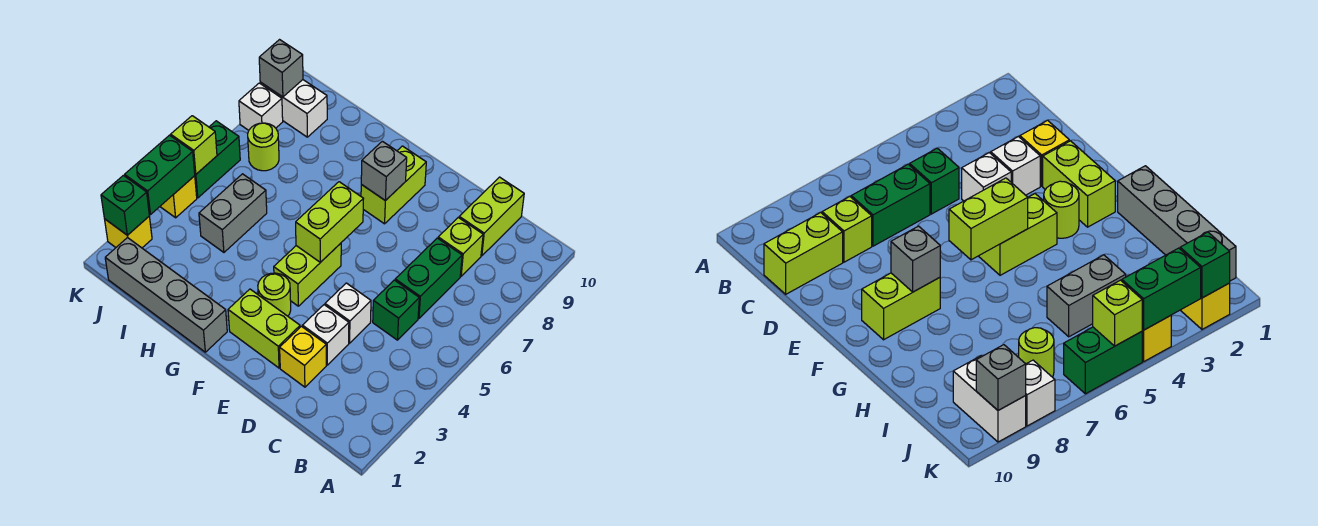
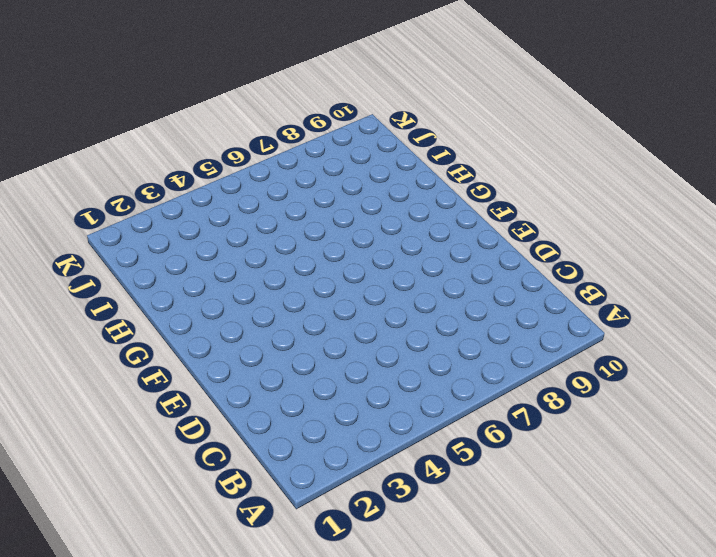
none -> green brick C5 level 1
none -> green brick C6:C7 level 1
none -> lime brick C8 level 1

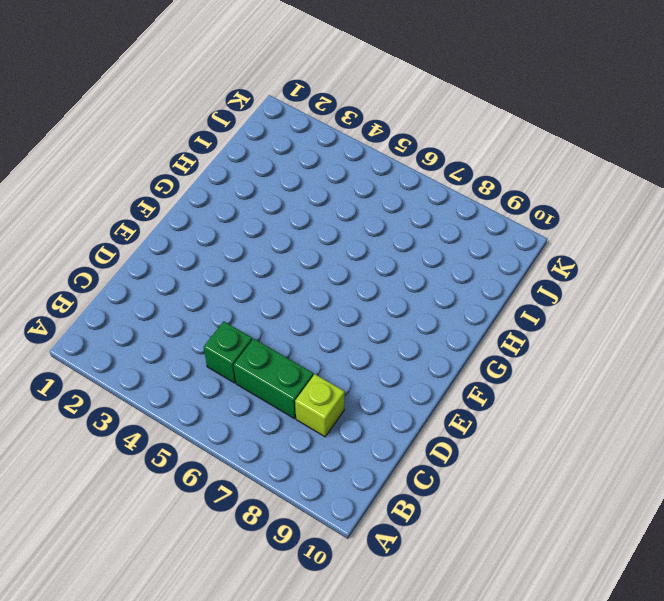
none -> lime brick C9:C10 level 1
none -> yellow brick D2 level 1
none -> white brick D3 level 1

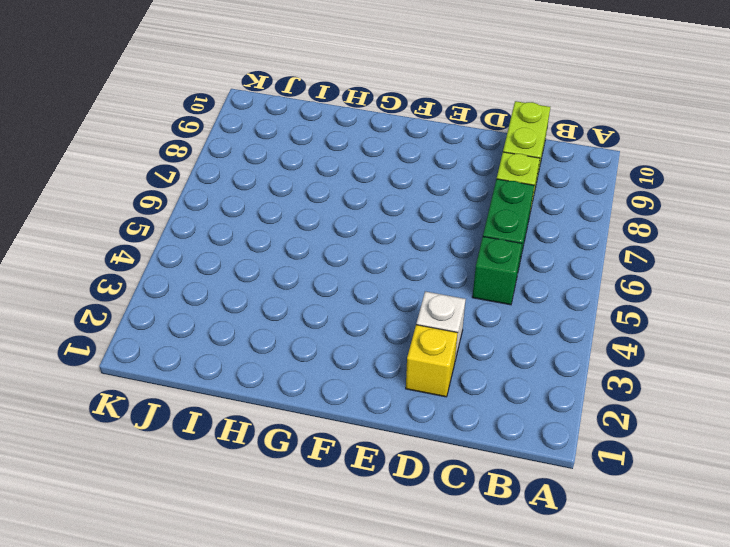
none -> white brick D4 level 1
none -> lime brick E2:F2 level 1
none -> lime round brick F3 level 1

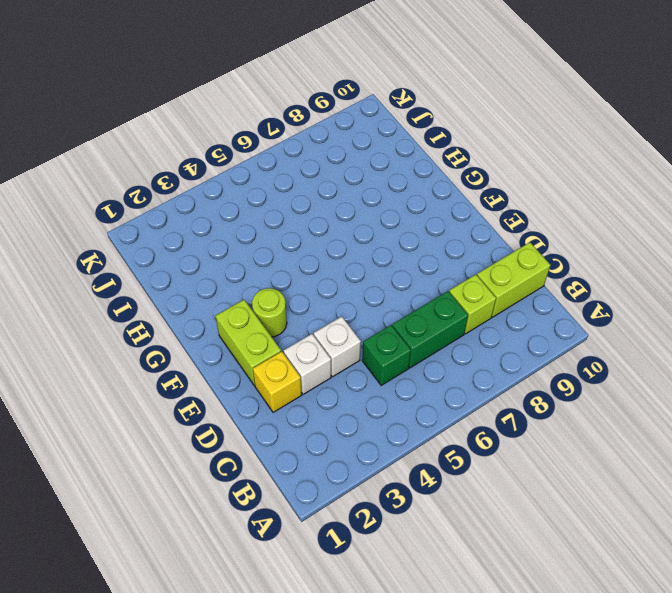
none -> lime brick F4:F5 level 1
none -> lime brick F8:F9 level 1
none -> grey brick G1:J1 level 1

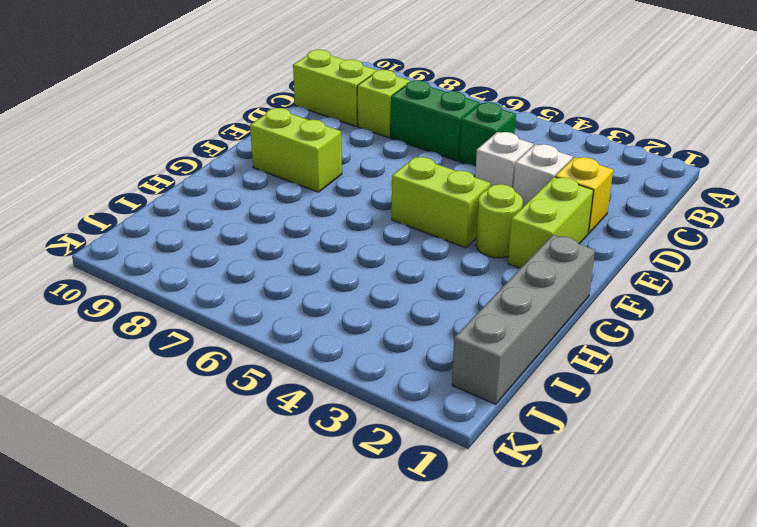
none -> grey brick I4:I5 level 1
none -> lime round brick J7 level 1
none -> white brick J9:K9 level 1

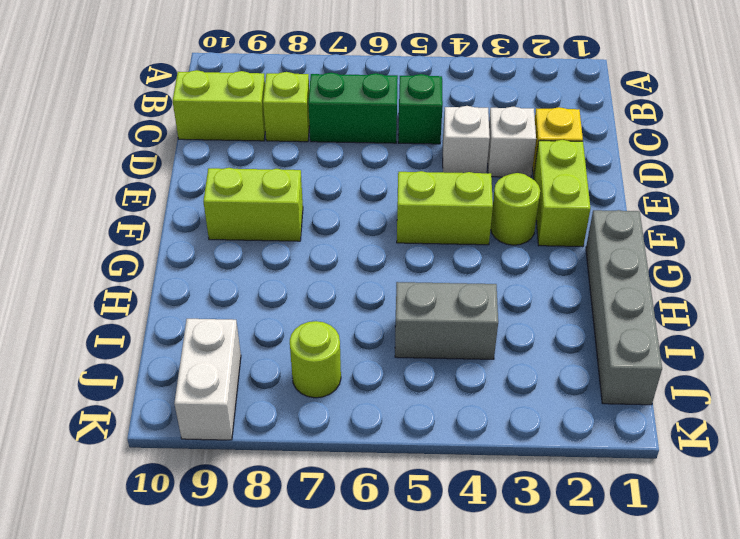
none -> yellow brick K2 level 1
none -> yellow brick K4 level 1
none -> green brick K5:K6 level 1

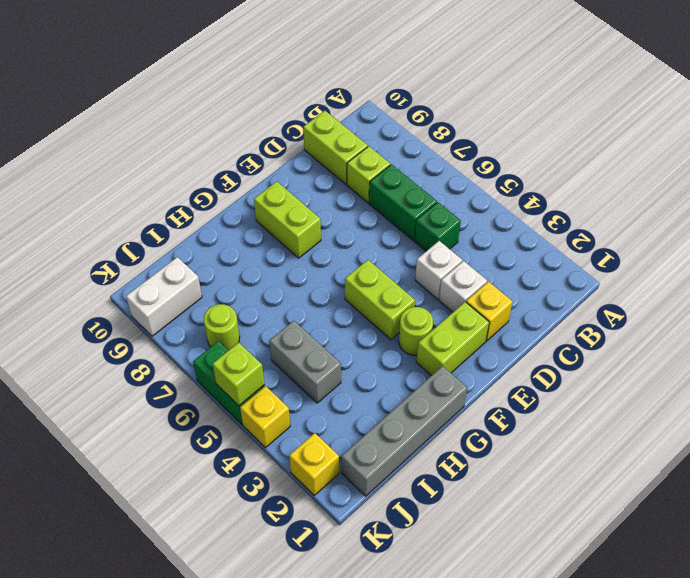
none -> white brick K8 level 1
none -> lime brick F5:F6 level 2
none -> grey brick F8 level 2

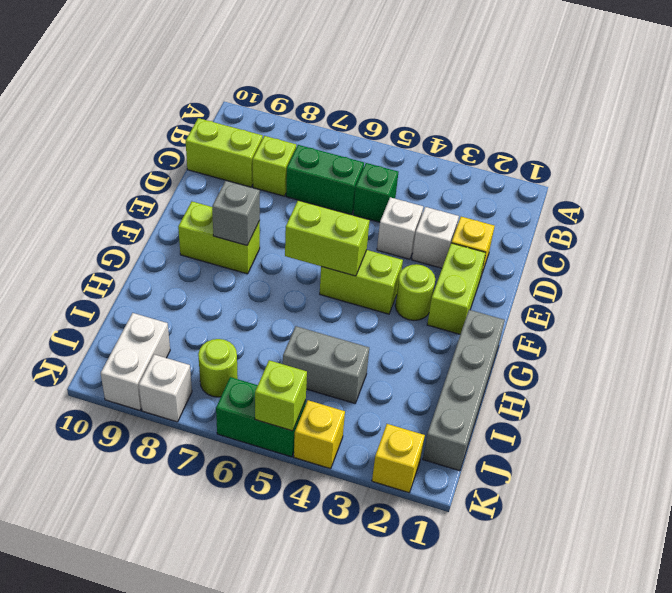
none -> green brick K2 level 2
none -> green brick K3:K4 level 2
none -> grey brick K9 level 2

